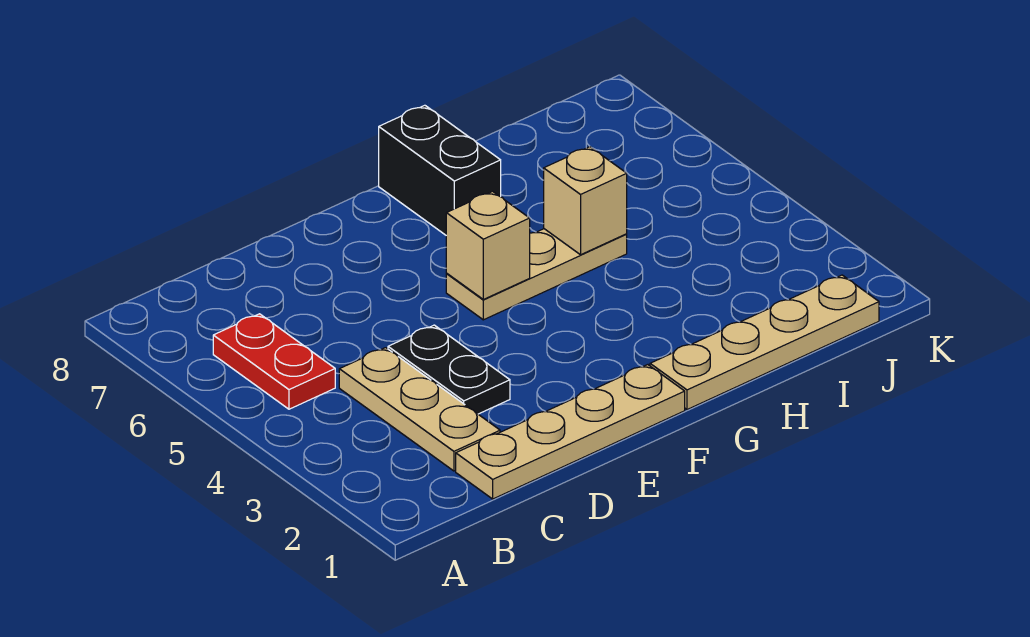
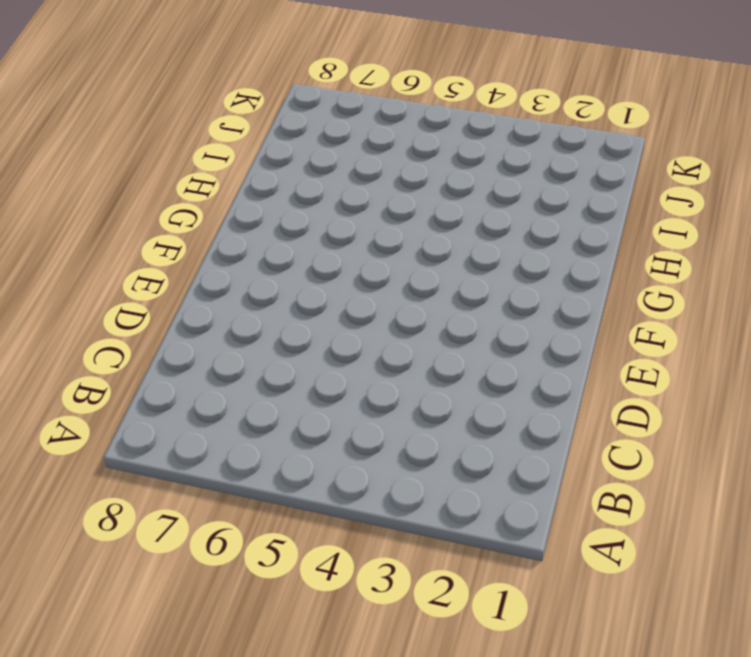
none -> red plate B5:B6 level 1
none -> tan plate C1:F1 level 1

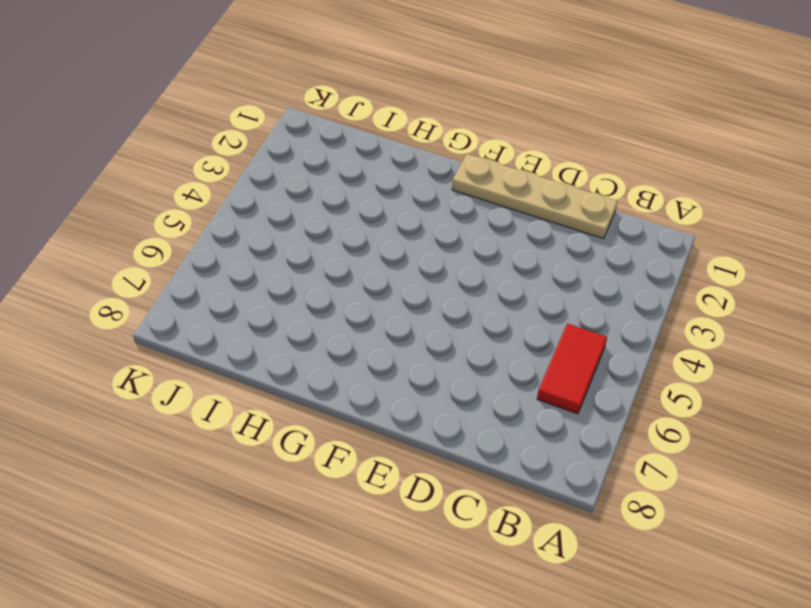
red tile B5:B6 level 1 -> red plate B5:B6 level 1
none -> tan plate C2:C4 level 1
none -> black plate D3:D4 level 1

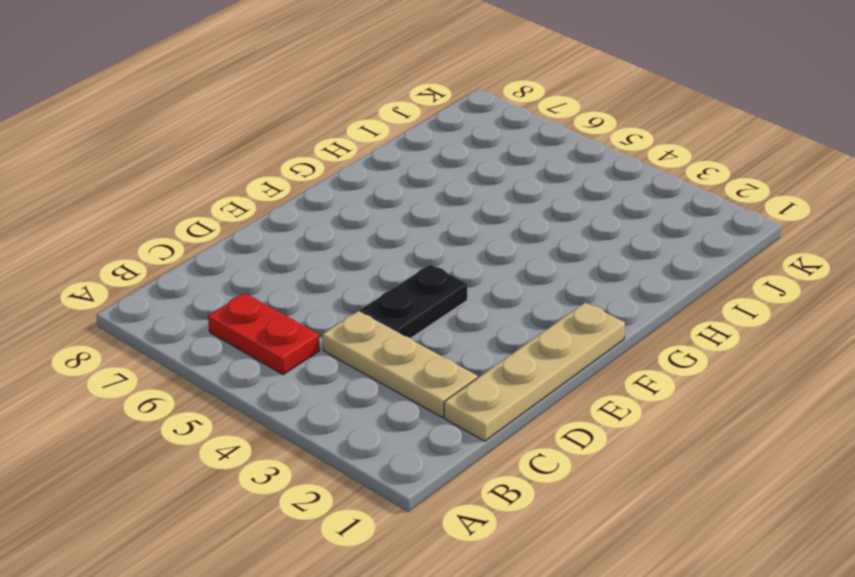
black plate D4:E4 level 1 -> black plate D3:D4 level 1
none -> tan plate F5:H5 level 1
none -> tan plate G1:J1 level 1

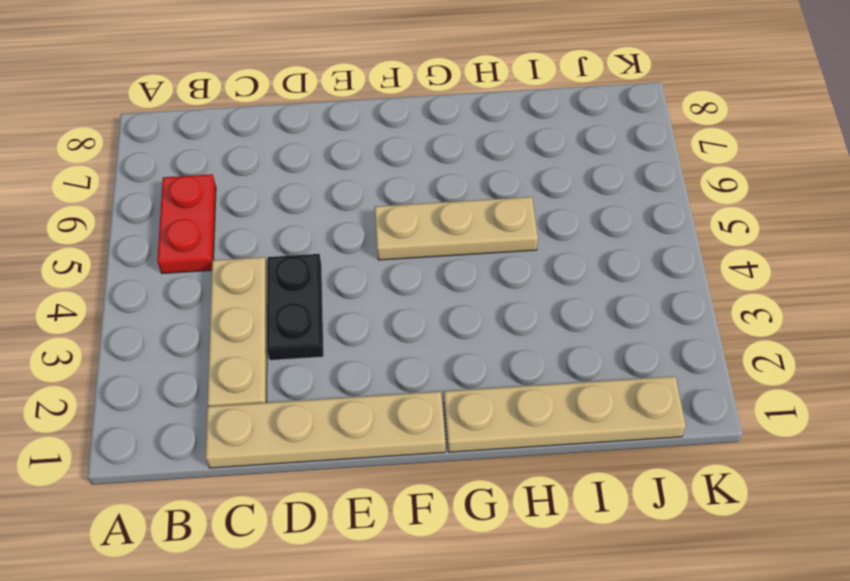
none -> black brick G7:G8 level 1
none -> tan brick F5 level 2

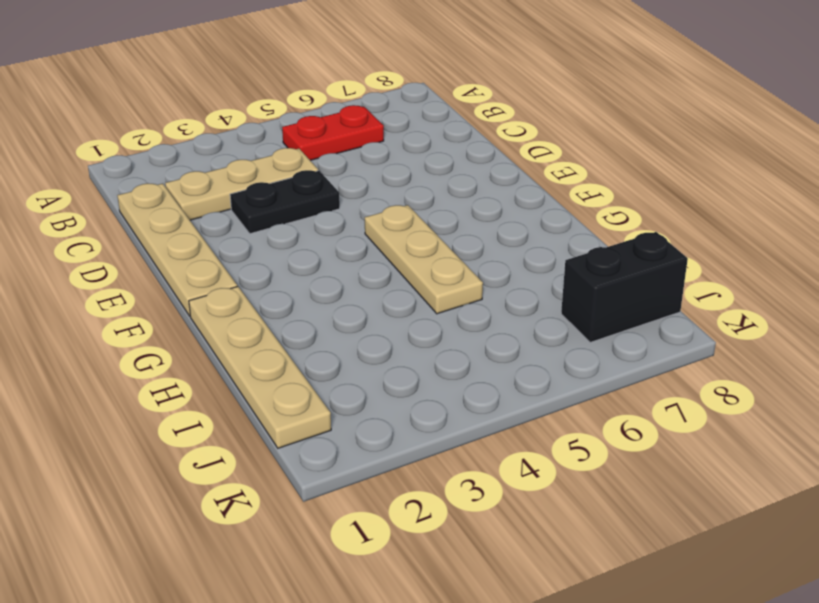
black brick J7:J8 level 1 -> black brick G7:G8 level 1
none -> tan brick F5 level 2
none -> tan brick H5 level 2

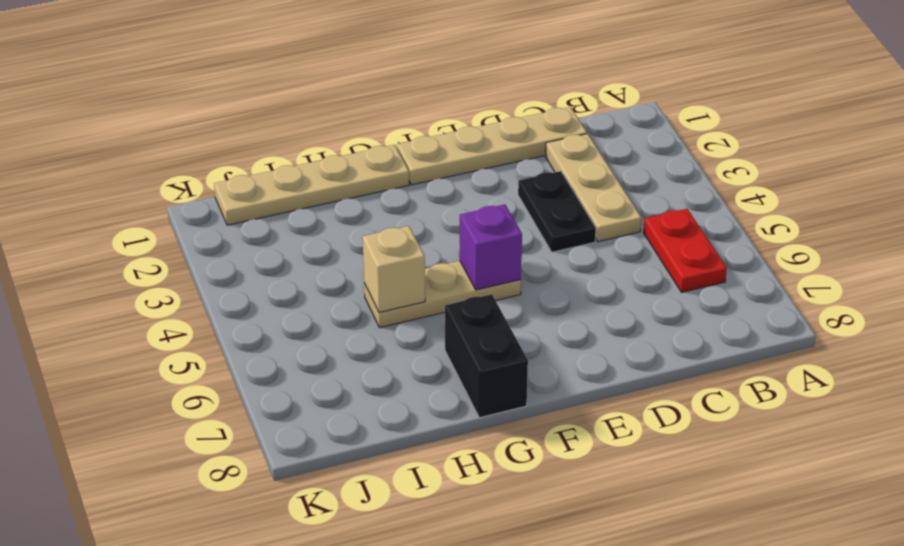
purple brick F5 level 2 -> tan brick F5 level 2

